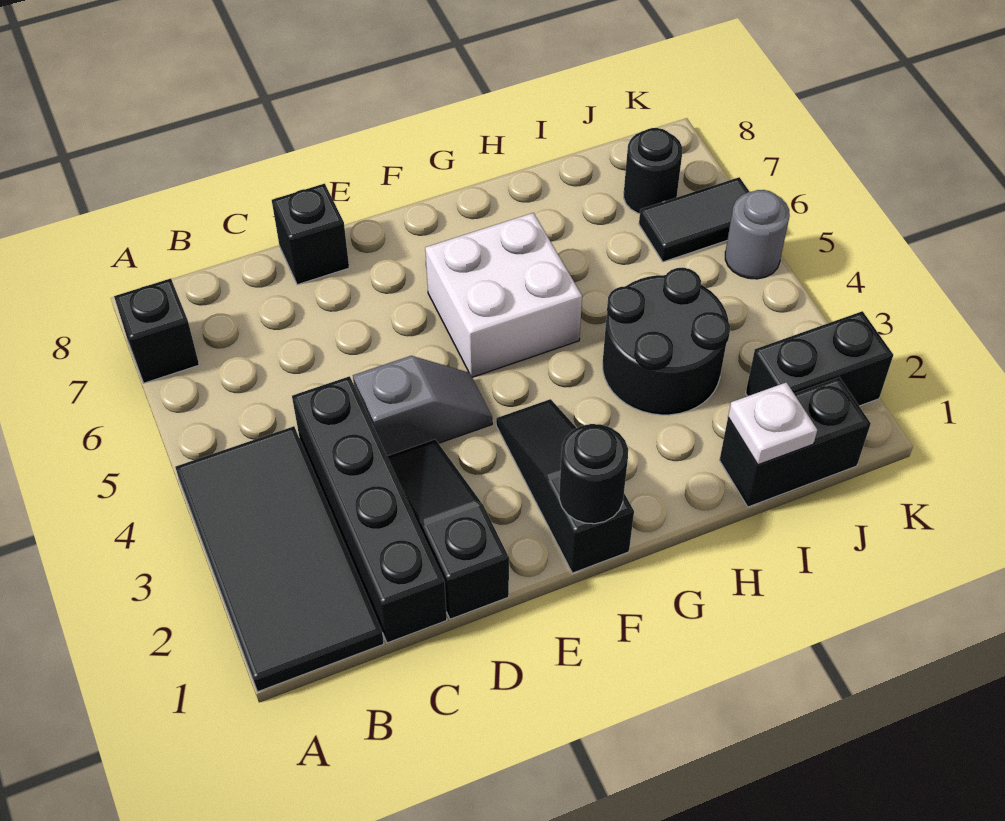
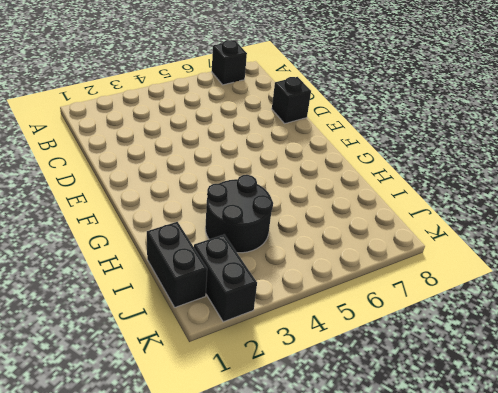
none -> black tile A1:B4 level 1
none -> black brick C1:C4 level 1
none -> black slope D1:D3 level 1 top 1

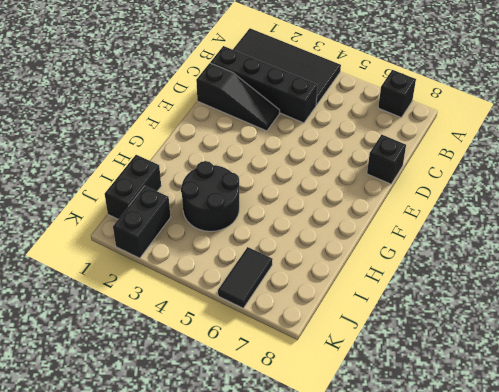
none -> grey slope D4:E4 level 1 top D
none -> black slope F1:F3 level 1 top 1
none -> white brick F5:G6 level 1

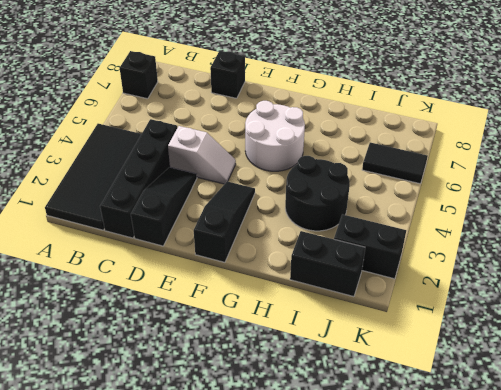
white slope D4:E4 level 1 top D -> grey slope D4:E4 level 1 top D
white round brick F5:G6 level 1 -> white brick F5:G6 level 1
none -> black round brick J7 level 1
none -> grey round brick K5 level 1
none -> black round brick F1 level 2

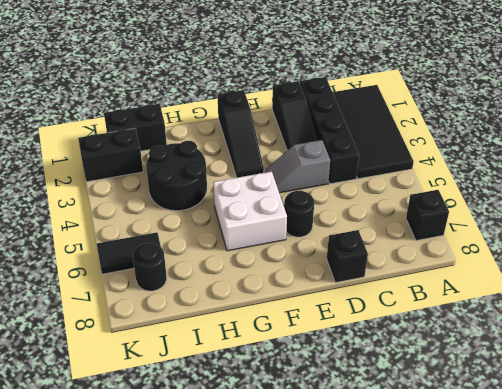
black round brick E6 level 1 -> black round brick F1 level 2
none -> grey round brick K5 level 1
none -> white plate I1 level 2

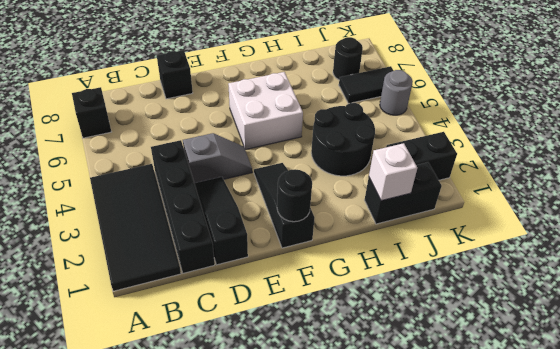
white brick I1 level 2 -> white plate I1 level 2

